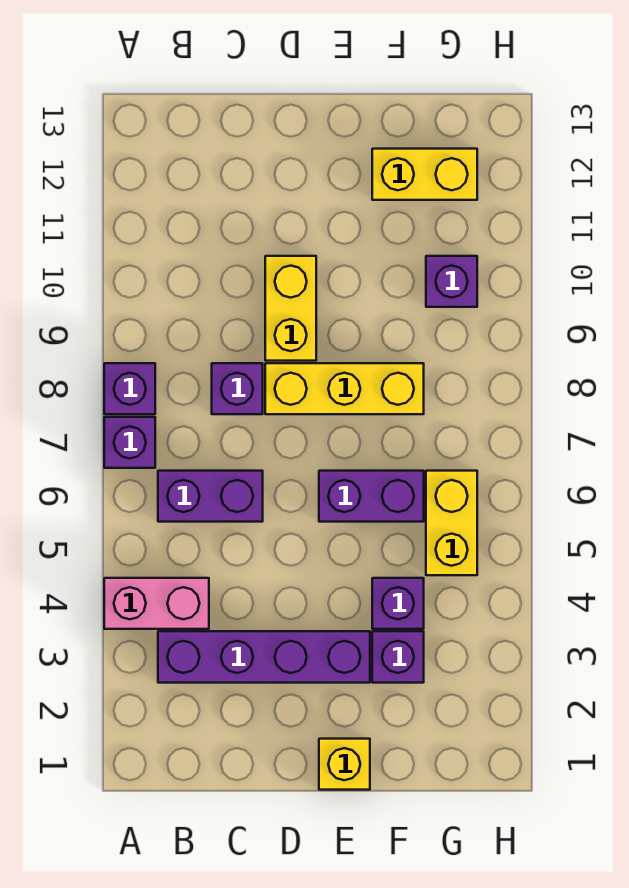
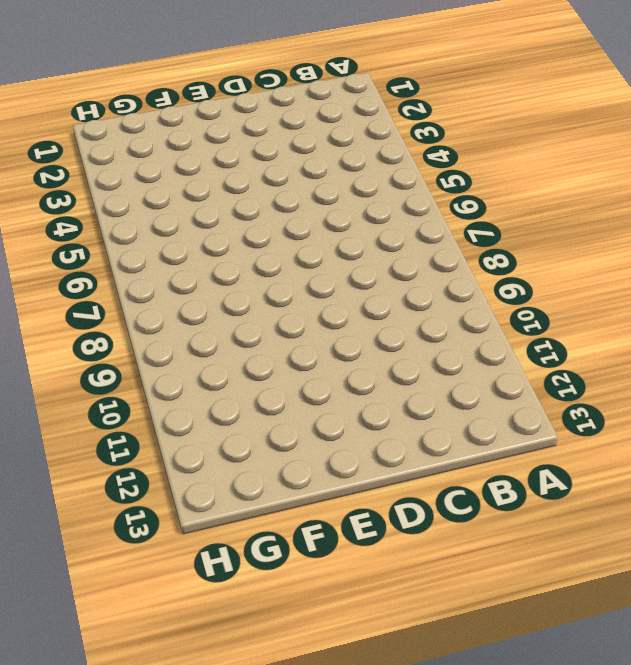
none -> pink brick A4:B4 level 1
none -> purple brick A7 level 1
none -> purple brick A8 level 1

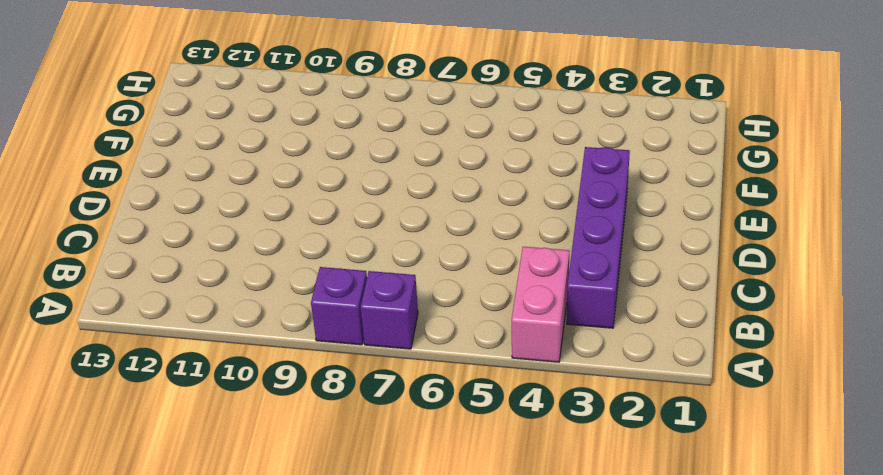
none -> purple brick B6:C6 level 1
none -> purple brick C8 level 1
none -> yellow brick D8:F8 level 1

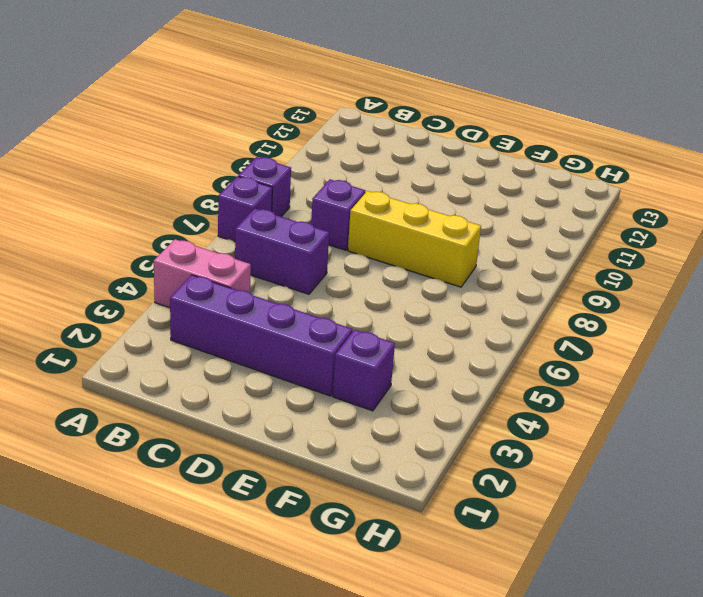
none -> yellow brick D9:D10 level 1
none -> yellow brick E1 level 1
none -> purple brick E6:F6 level 1

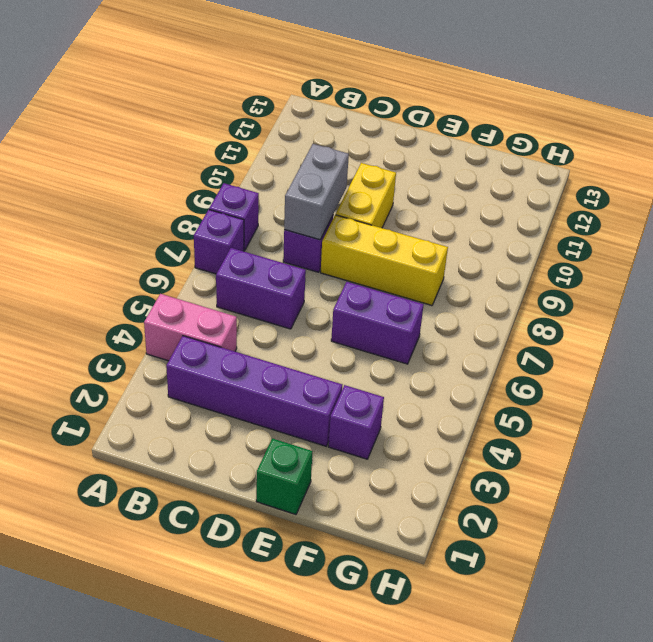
grey brick C8:C9 level 2 -> none
green brick E1 level 1 -> yellow brick E1 level 1
none -> purple brick F4 level 1
none -> yellow brick F12:G12 level 1
none -> yellow brick G5:G6 level 1

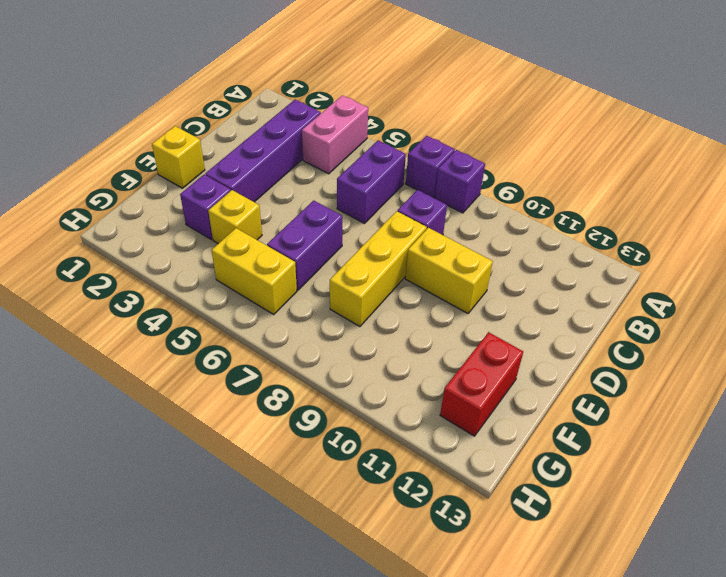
yellow brick F4 level 1 -> purple brick F4 level 1
red brick F12:G12 level 1 -> yellow brick F12:G12 level 1
none -> purple brick G10 level 1

